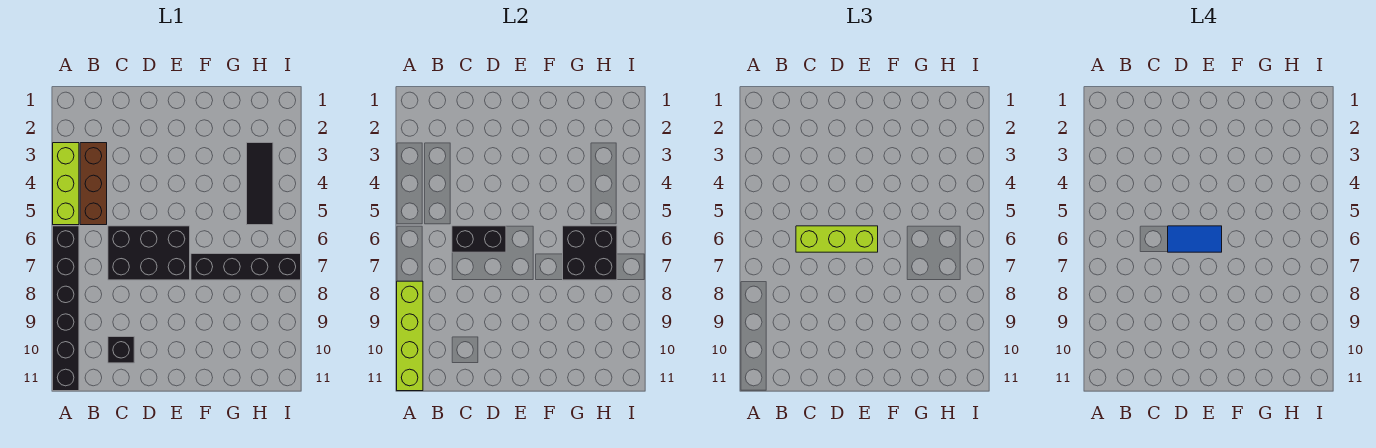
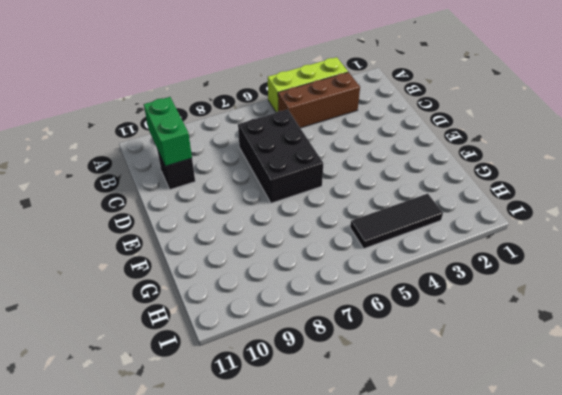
green brick B10:C10 level 2 -> none
none -> black brick A6:A11 level 1
none -> black brick F7:I7 level 1
none -> lime brick A8:A11 level 2

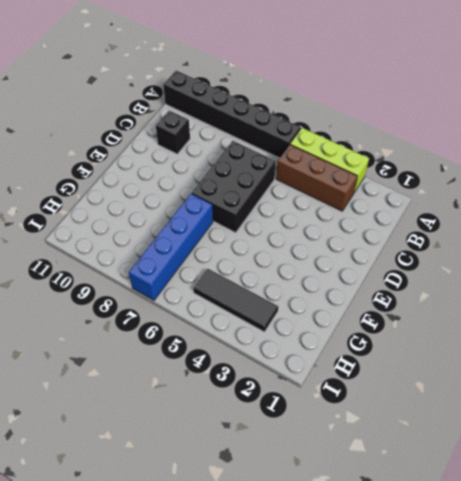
blue brick F7:I7 level 1 -> black brick F7:I7 level 1
none -> lime brick A8:A11 level 2
none -> black brick C6:D6 level 2
none -> black brick G6:H7 level 2

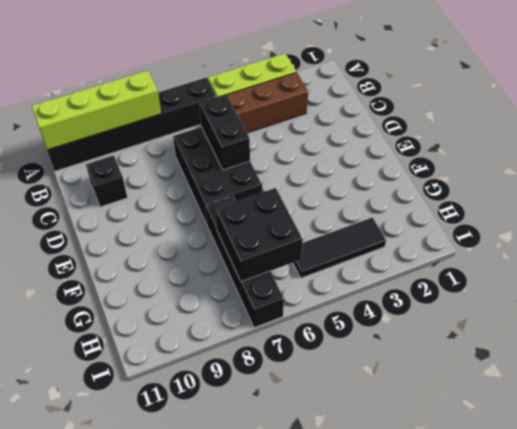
none -> lime brick C6:E6 level 3
none -> blue tile D6:E6 level 4

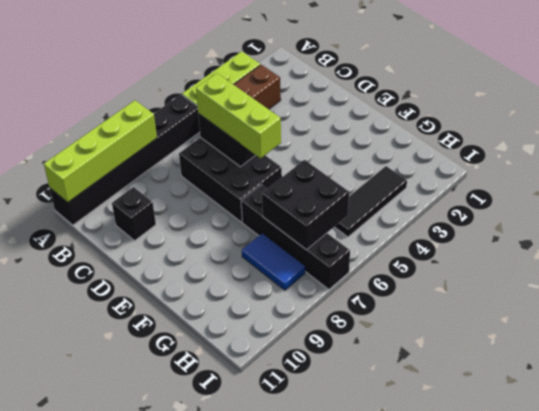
blue tile G8:H8 level 1 -> blue tile D6:E6 level 4

